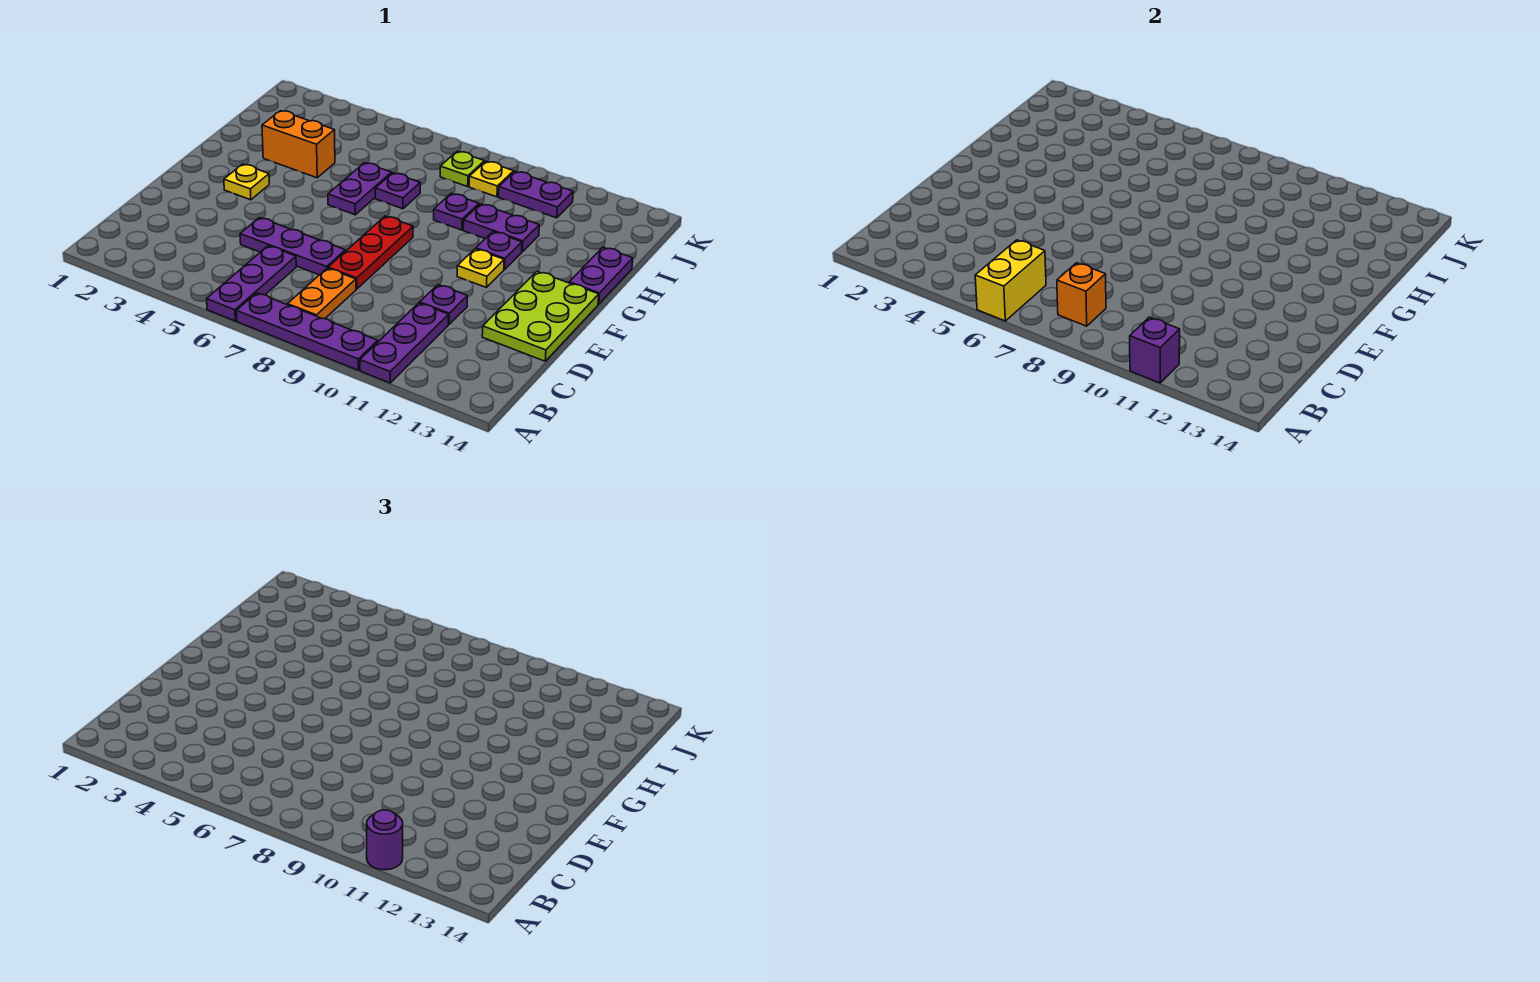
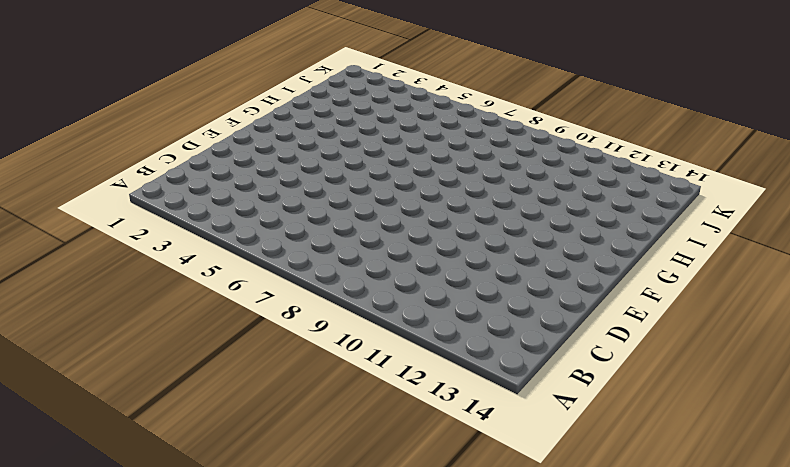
none -> purple plate A6:C6 level 1
none -> purple plate A7:A10 level 1
none -> purple plate A11:C11 level 1

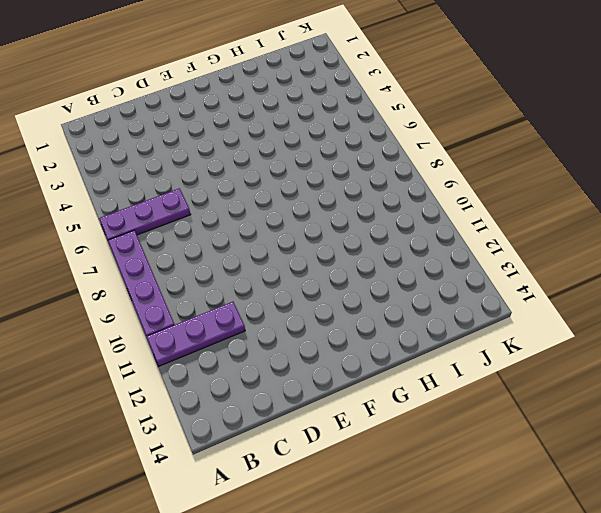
none -> orange plate B8:C8 level 1
none -> purple plate D5:D7 level 1
none -> red plate D8:F8 level 1

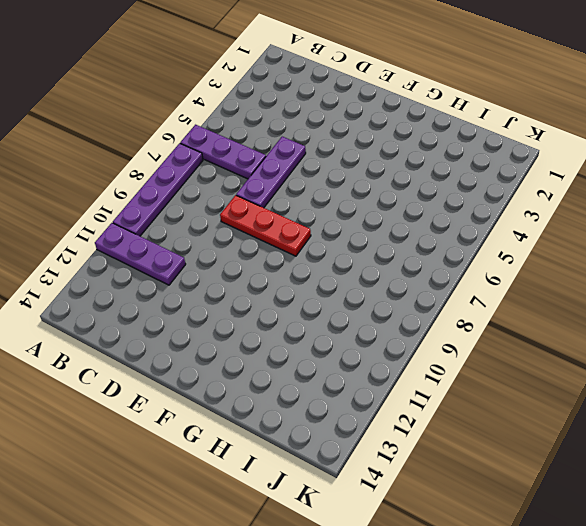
none -> orange plate B8:C8 level 1
none -> purple plate D11 level 1
none -> lime plate D13:F14 level 1

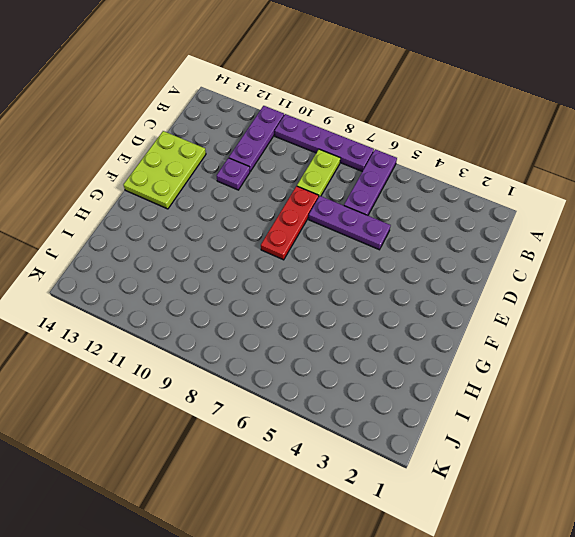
lime plate B8:C8 level 1 -> orange plate B8:C8 level 1
none -> yellow plate F3 level 1
none -> yellow plate F11 level 1
none -> purple plate G6:H6 level 1

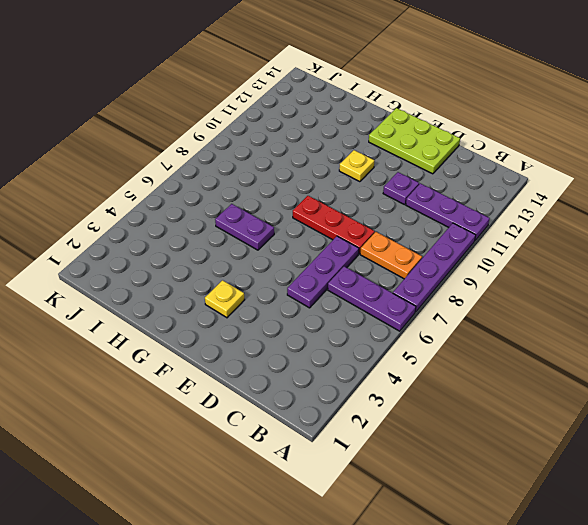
none -> purple plate G11 level 1
none -> purple plate G14:H14 level 1
none -> orange brick H3:H4 level 1

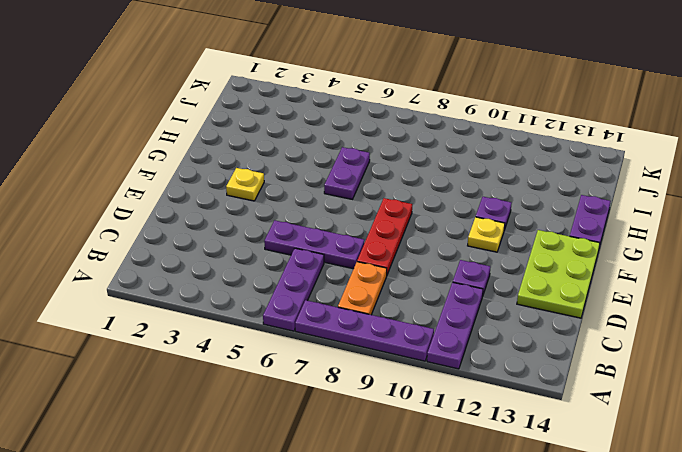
none -> orange brick H3:H4 level 1
none -> purple plate H7 level 1
none -> purple plate H9 level 1

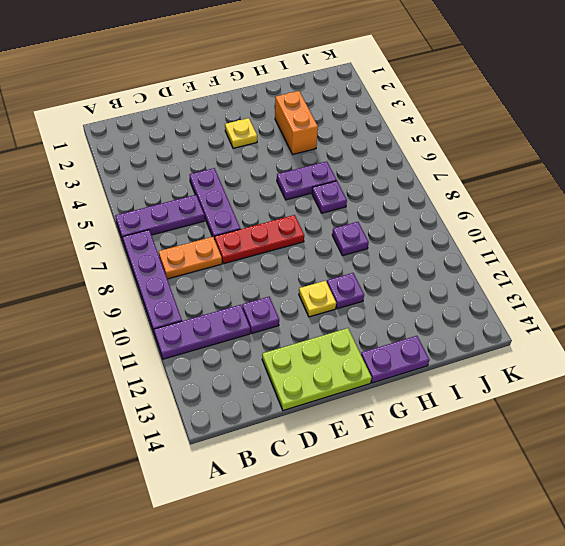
none -> purple plate H10:H11 level 1
none -> lime plate J8 level 1
none -> yellow plate J9 level 1

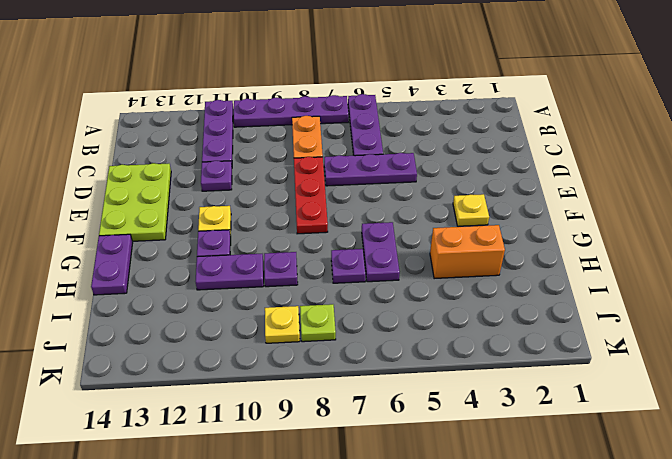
none -> purple plate J10:J11 level 1
none -> yellow brick A6:B6 level 2
none -> purple brick A11 level 2

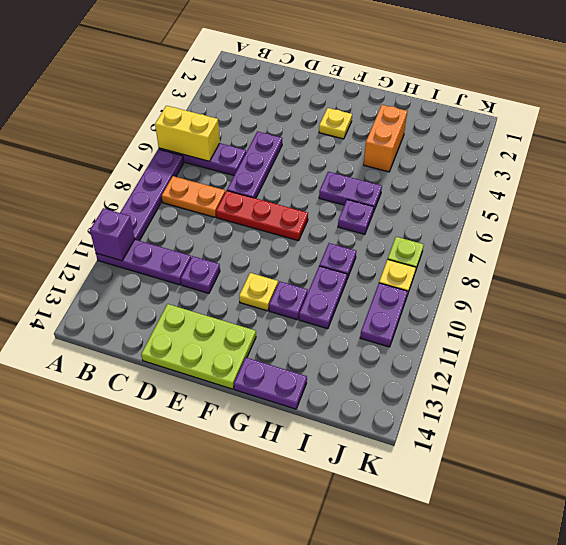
none -> orange brick B8 level 2
none -> purple round brick A11 level 3

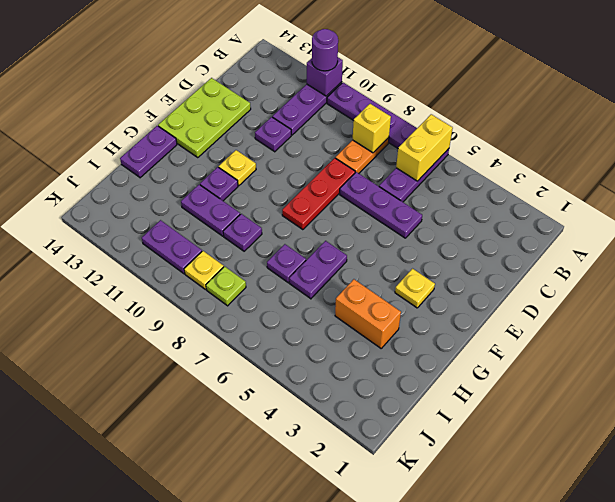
yellow brick B8 level 2 -> orange brick B8 level 2

